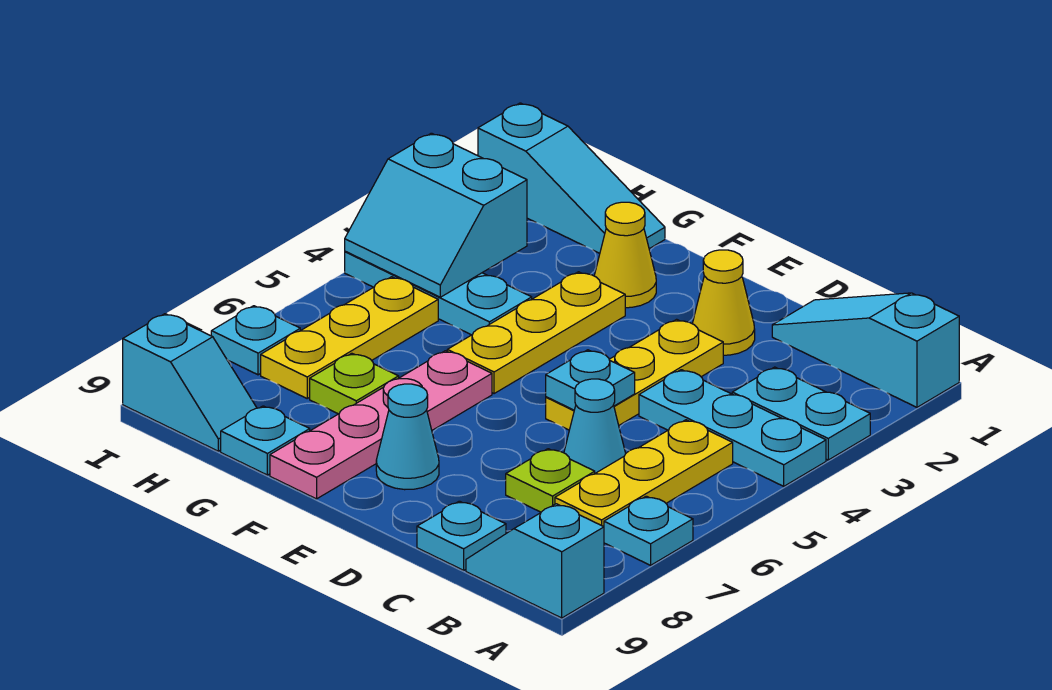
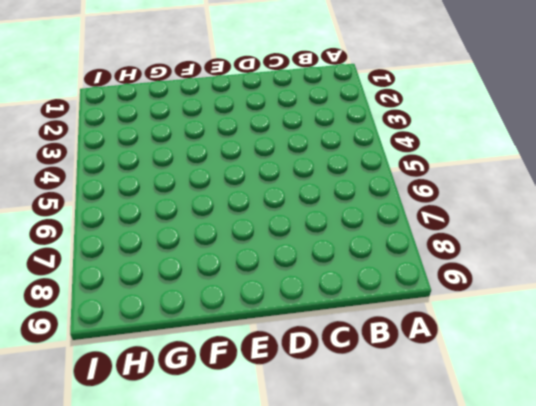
none -> cyan slope A1:C1 level 1 top A
none -> cyan plate A3:B3 level 1
none -> cyan plate A4:C4 level 1

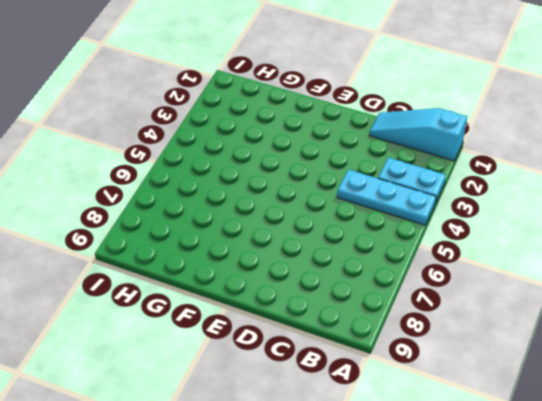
none -> cyan plate A7 level 1
none -> cyan slope A9:B9 level 1 top A
none -> yellow plate B5:B7 level 1

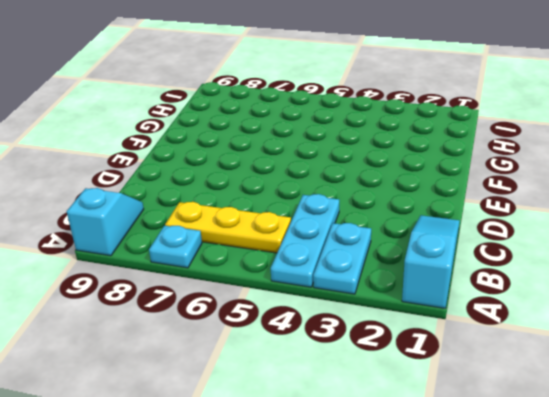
none -> cyan cone C6 level 1
none -> lime plate C7 level 1
none -> cyan plate C9 level 1

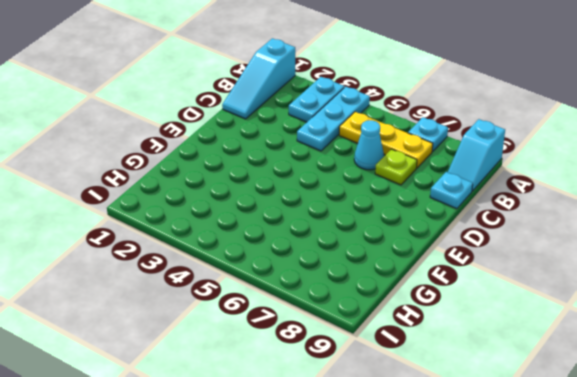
none -> yellow cone D2 level 1
none -> yellow plate D3:D5 level 1
none -> cyan cone E8 level 1

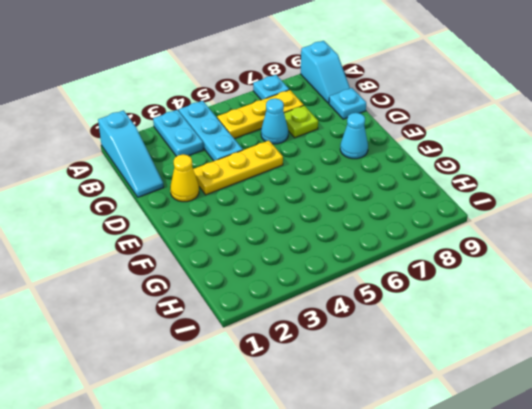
none -> yellow cone F2 level 1
none -> yellow plate F3:F5 level 1
none -> pink plate F6:F9 level 1

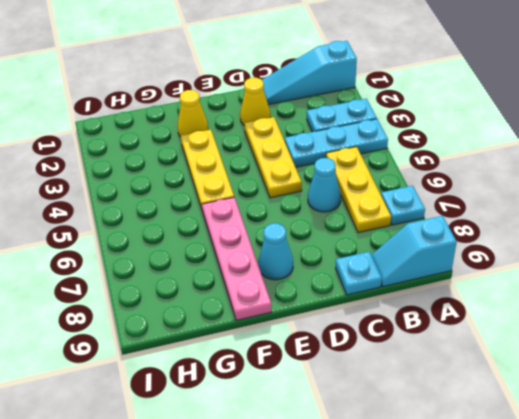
none -> lime plate C7 level 1
none -> cyan slope G1:I1 level 1 top I
none -> cyan plate G4:I4 level 1

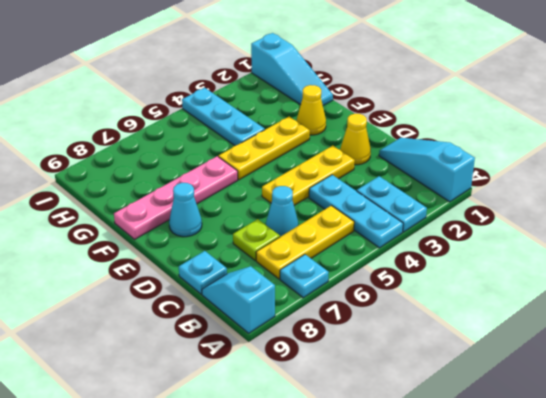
none -> lime plate G7 level 1
none -> cyan plate G9 level 1
none -> yellow plate H5:H7 level 1

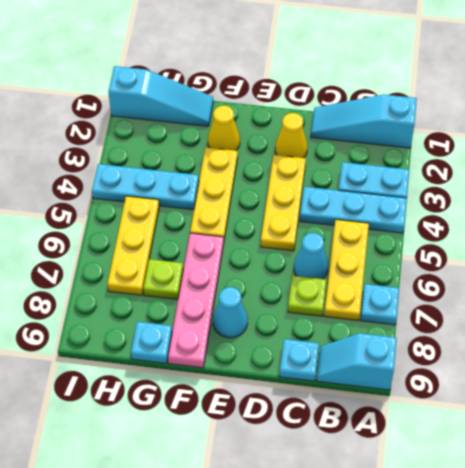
none -> cyan slope H9:I9 level 1 top I
none -> cyan plate I7 level 1
none -> cyan plate D5 level 2

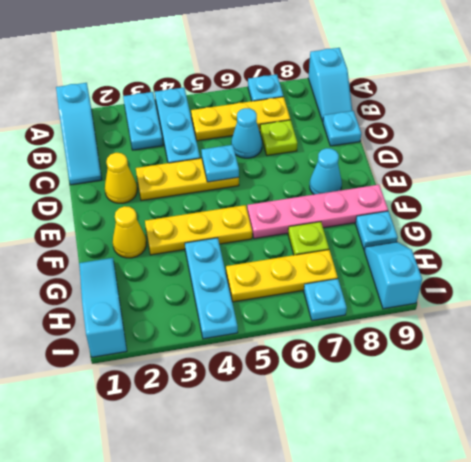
none -> cyan slope H3:I4 level 2 top 3

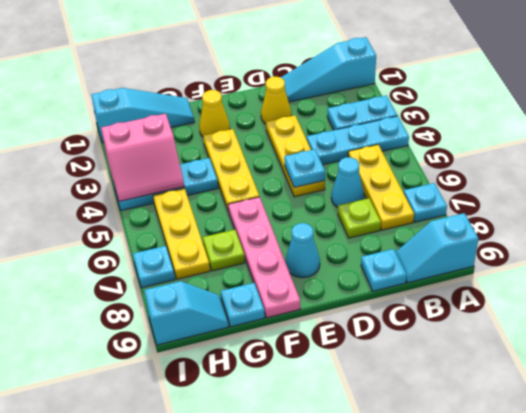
pink slope H3:I4 level 2 top 3 -> cyan slope H3:I4 level 2 top 3

